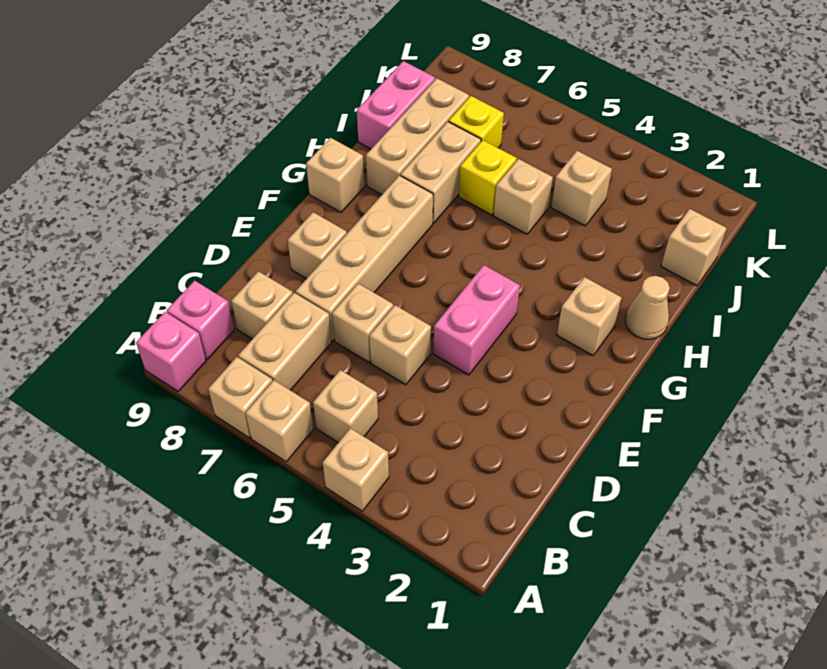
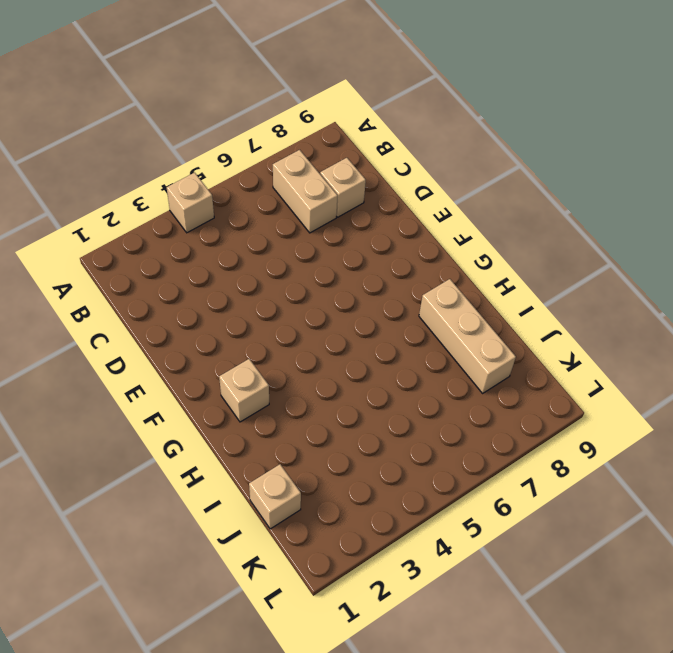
none -> tan brick A6 level 1
none -> tan brick A7 level 1
none -> pink brick A9 level 1

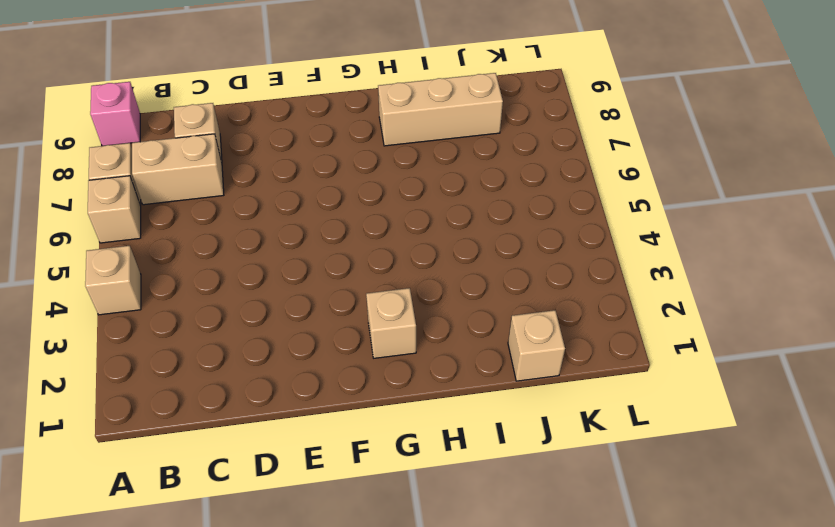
none -> tan brick B5 level 1
none -> pink brick B9 level 1
none -> tan brick D5 level 1

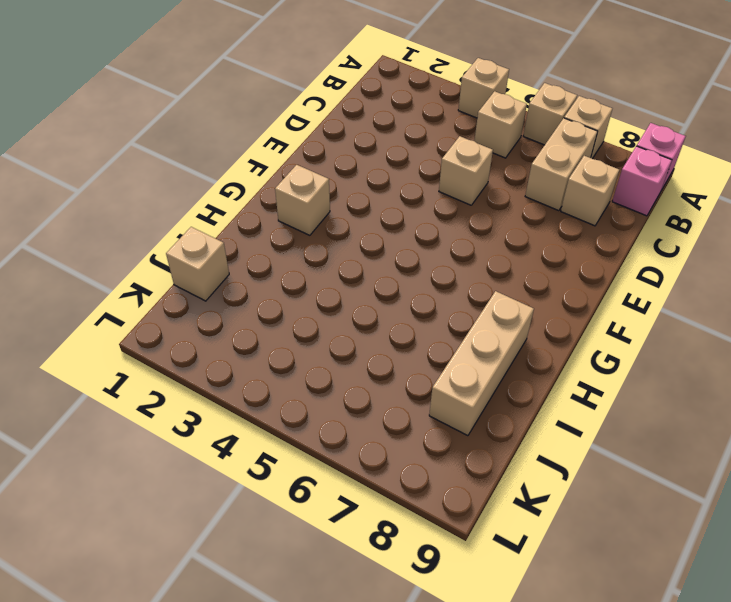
none -> tan brick D6 level 1
none -> tan brick D7:G7 level 1
none -> pink brick E4:F4 level 1

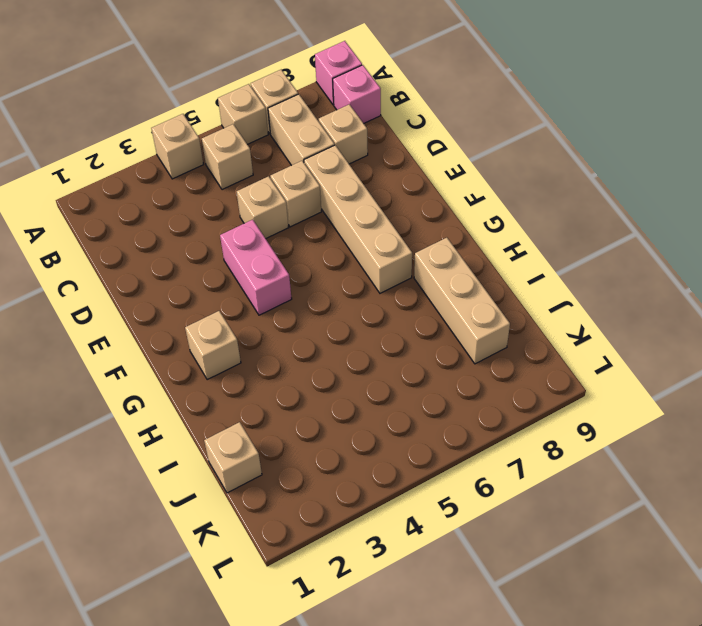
none -> tan brick E8 level 1
none -> tan brick G9 level 1
none -> tan cone H1 level 1

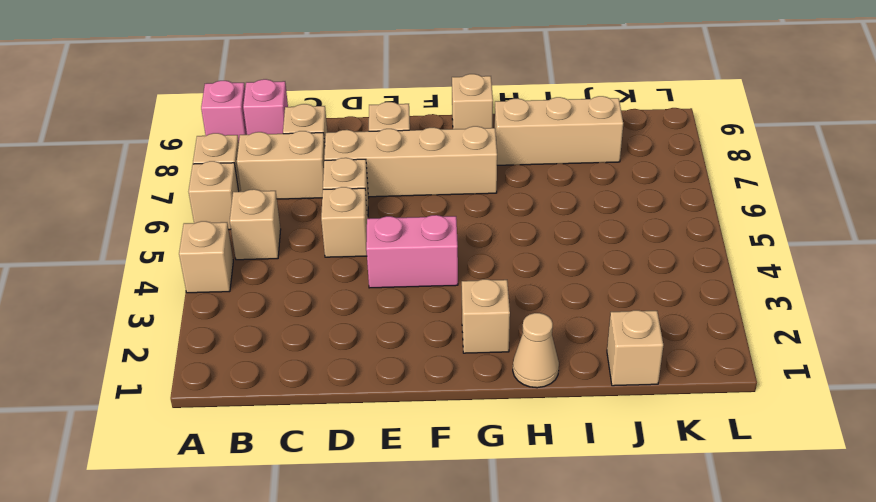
none -> tan brick H7:I7 level 1
none -> tan brick I5 level 1
none -> yellow brick I6 level 1

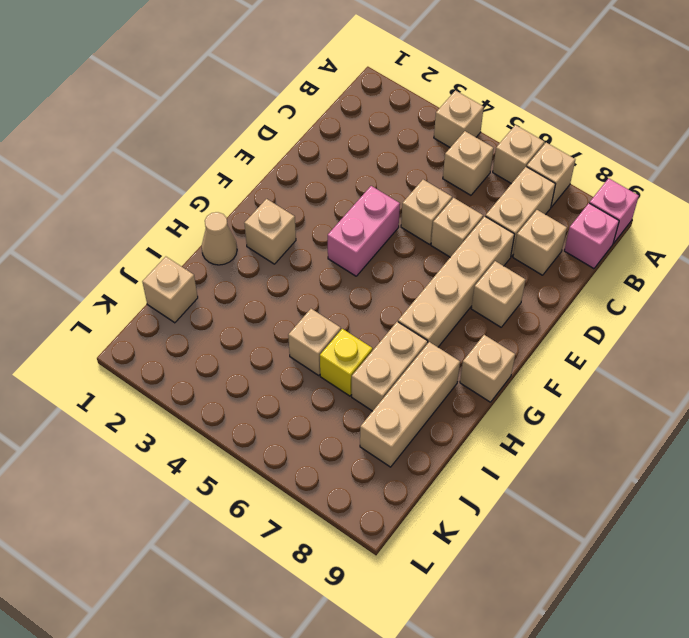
none -> pink brick I9:J9 level 1
none -> tan brick J4 level 1
none -> yellow brick J7 level 1

